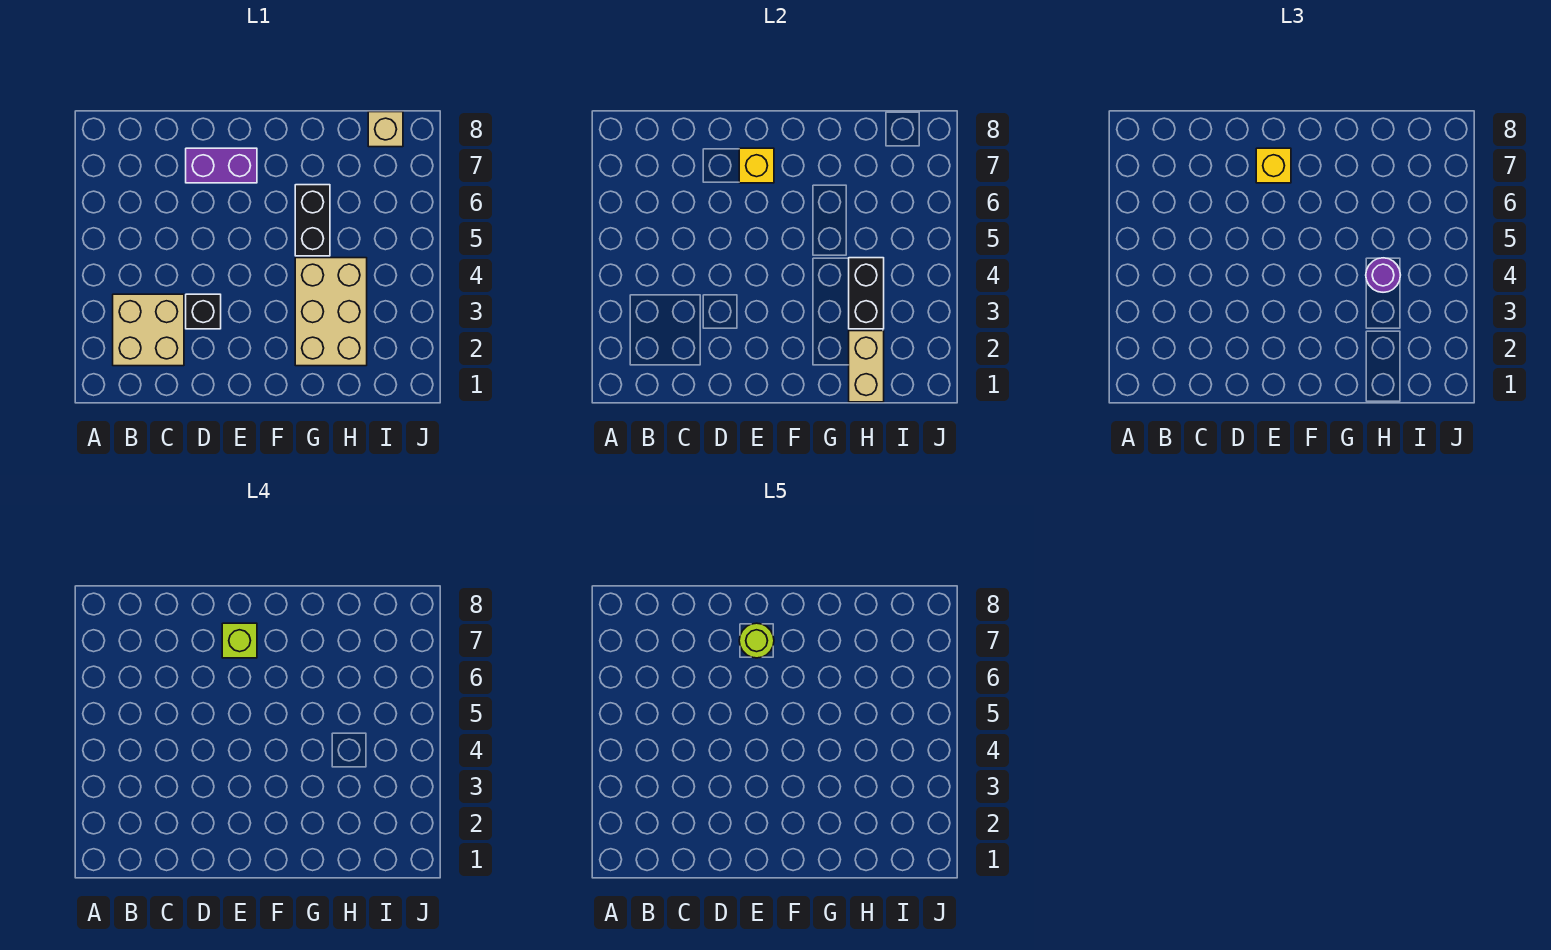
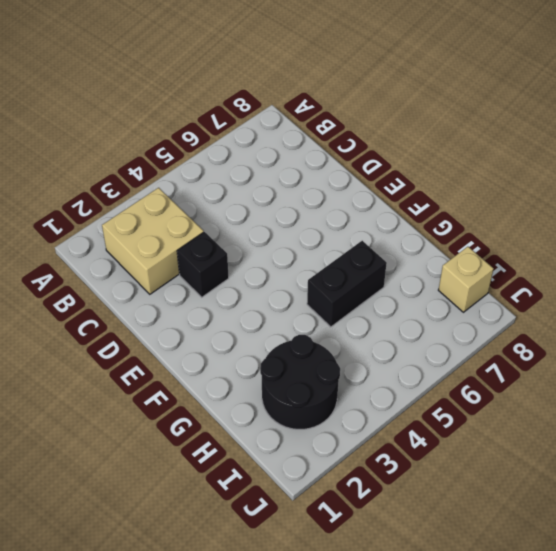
black round brick H2:I3 level 1 -> tan brick G2:H4 level 1
none -> purple brick D7:E7 level 1
none -> yellow brick E7 level 2
none -> tan brick H1:H2 level 2

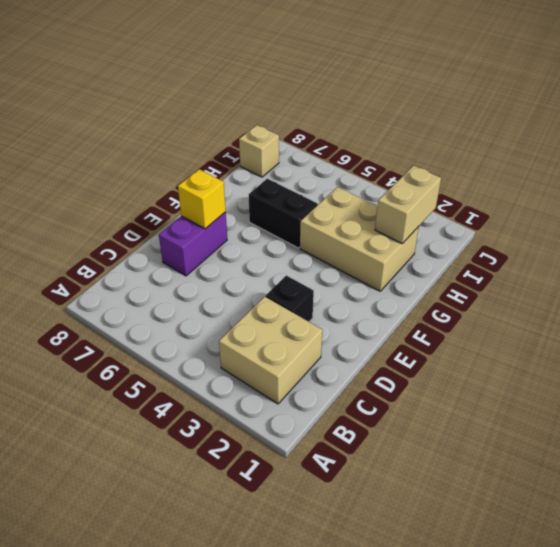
tan brick H2:I2 level 2 -> tan brick H1:H2 level 2
none -> black brick H3:H4 level 2
none -> yellow brick E7 level 3
none -> purple round brick H4 level 3

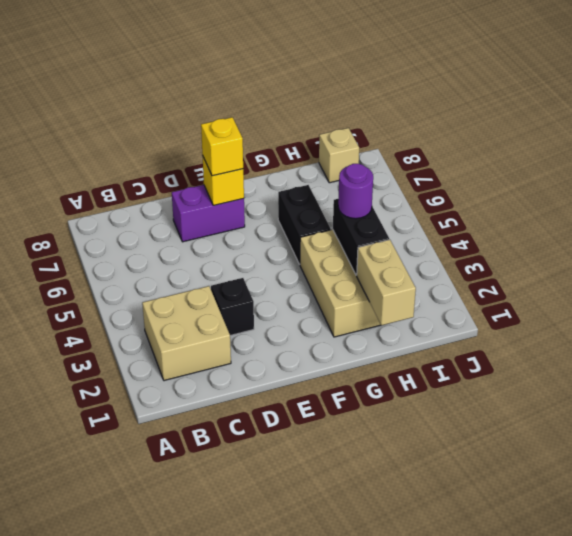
none -> lime brick E7 level 4
none -> lime round brick E7 level 5

